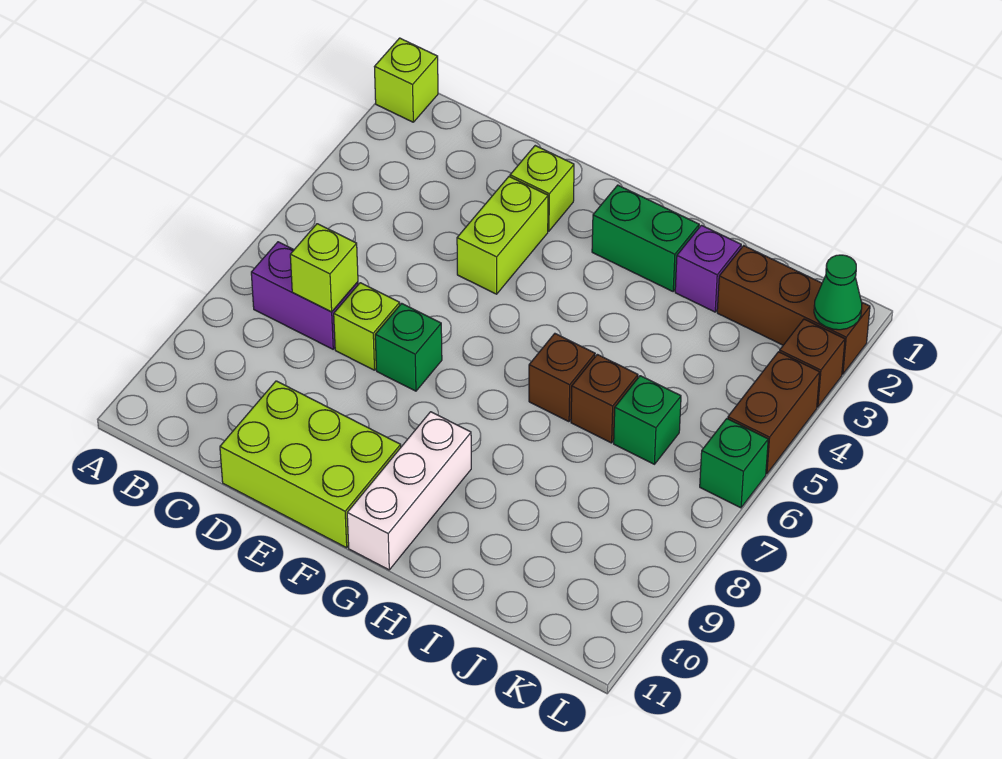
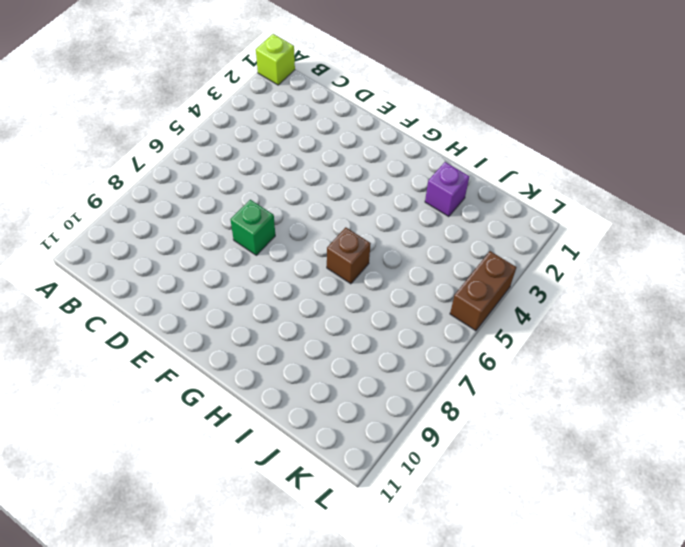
none -> purple brick B7:C7 level 1
none -> lime brick D7 level 1
none -> lime brick D10:F11 level 1

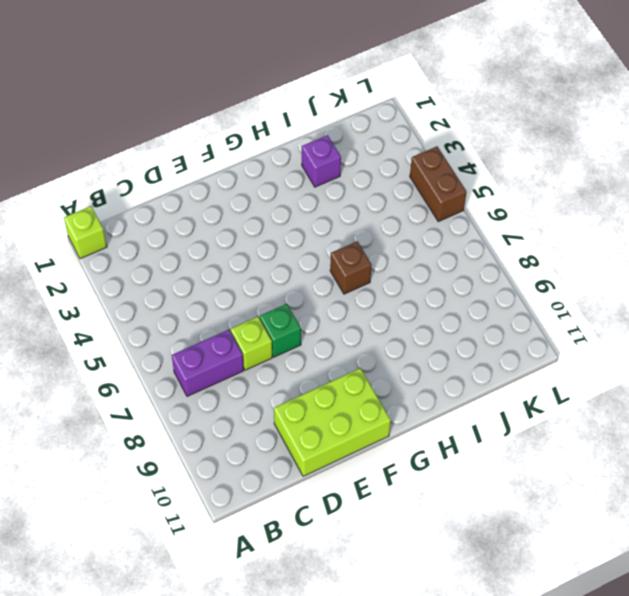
none -> lime brick E2 level 1
none -> lime brick E3:E4 level 1
none -> green brick G2:H2 level 1

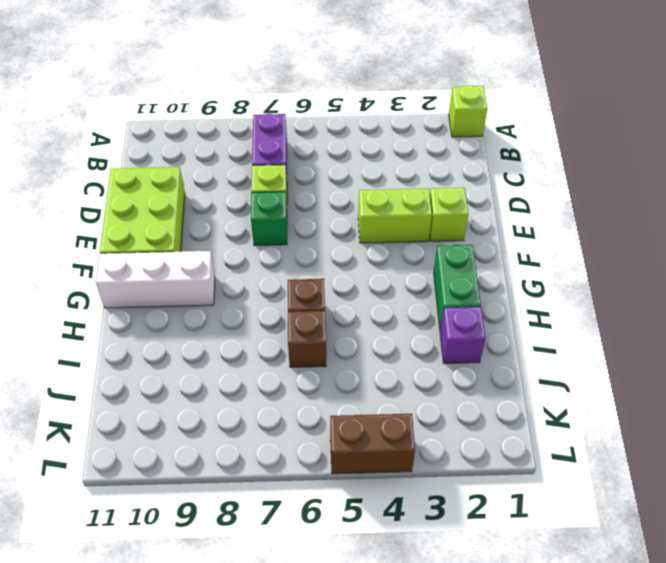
none -> brown brick J2:L2 level 1
none -> green brick J6 level 1
none -> brown brick L3 level 1

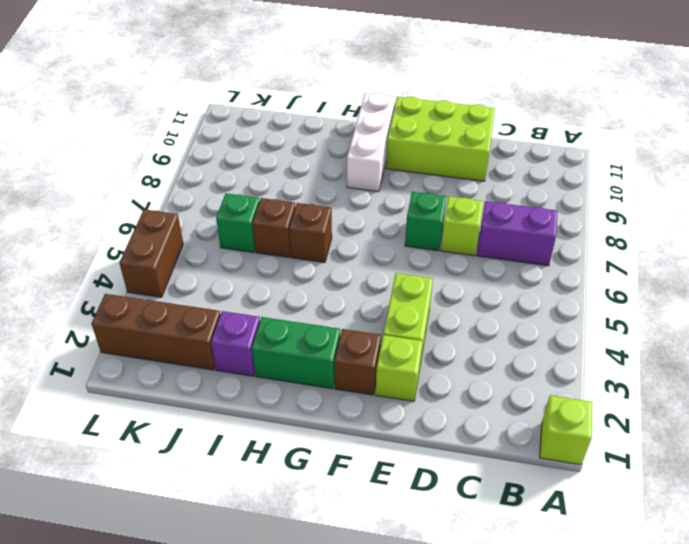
brown brick F2 level 1 -> brown brick L3 level 1
none -> green brick L6 level 1
none -> lime brick C7 level 2
none -> green cone L2 level 2

